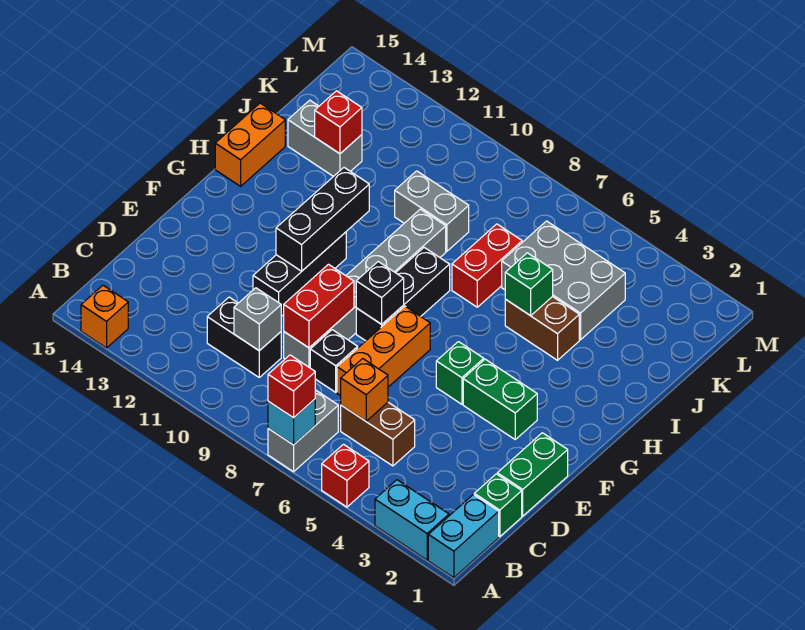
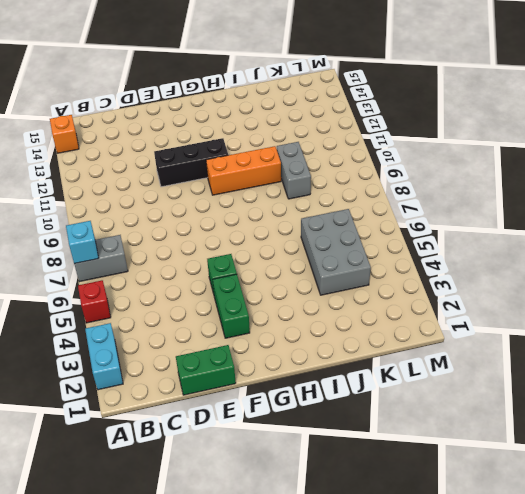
orange brick G10:I10 level 1 -> orange brick D7:F7 level 1
none -> cyan brick A1:B1 level 1
none -> green brick C1 level 1
none -> brown brick C5:C6 level 1
none -> black brick C10:C11 level 1

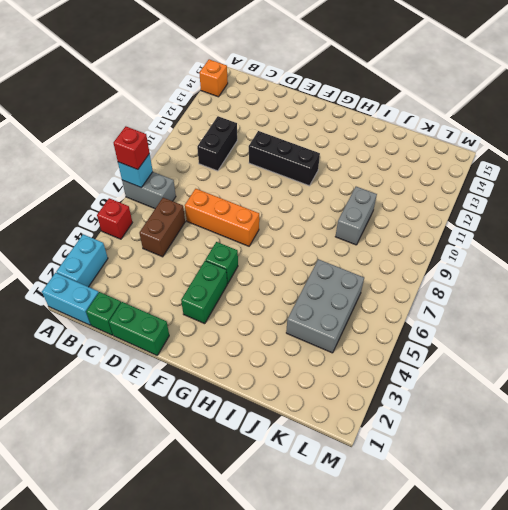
none -> black brick D8 level 1
none -> grey brick D9:I9 level 1
none -> black brick F8:H8 level 1
none -> orange brick H15:I15 level 1

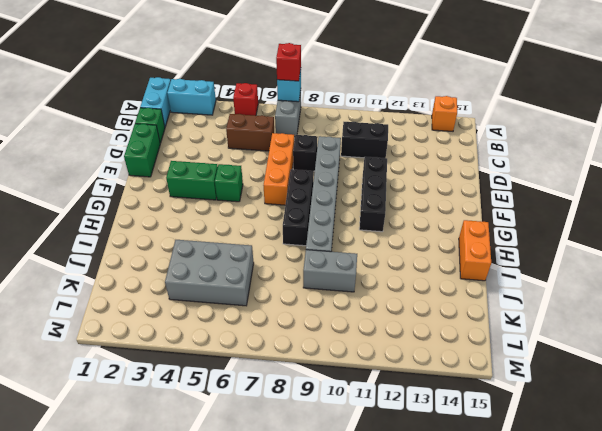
none -> brown brick I4:I5 level 1
none -> red brick I7:J7 level 1
none -> grey brick J13:J14 level 1
none -> orange brick C6 level 2

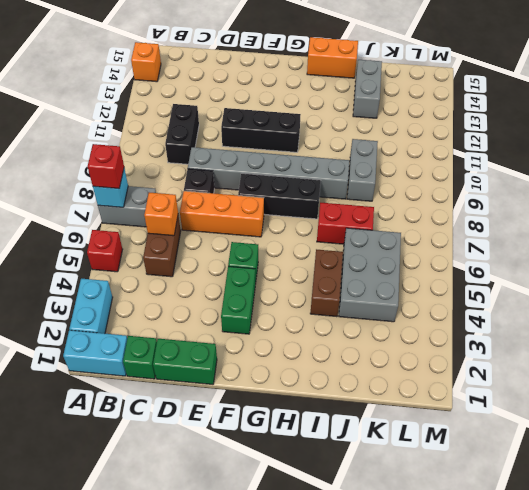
none -> grey brick C10 level 2
none -> red brick D9:E9 level 2
none -> black brick F8 level 2
none -> black brick F11:H11 level 2

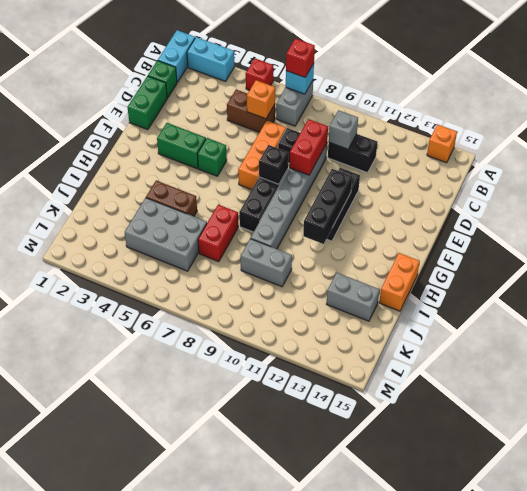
none -> green brick I5 level 2
none -> red brick J13 level 2

